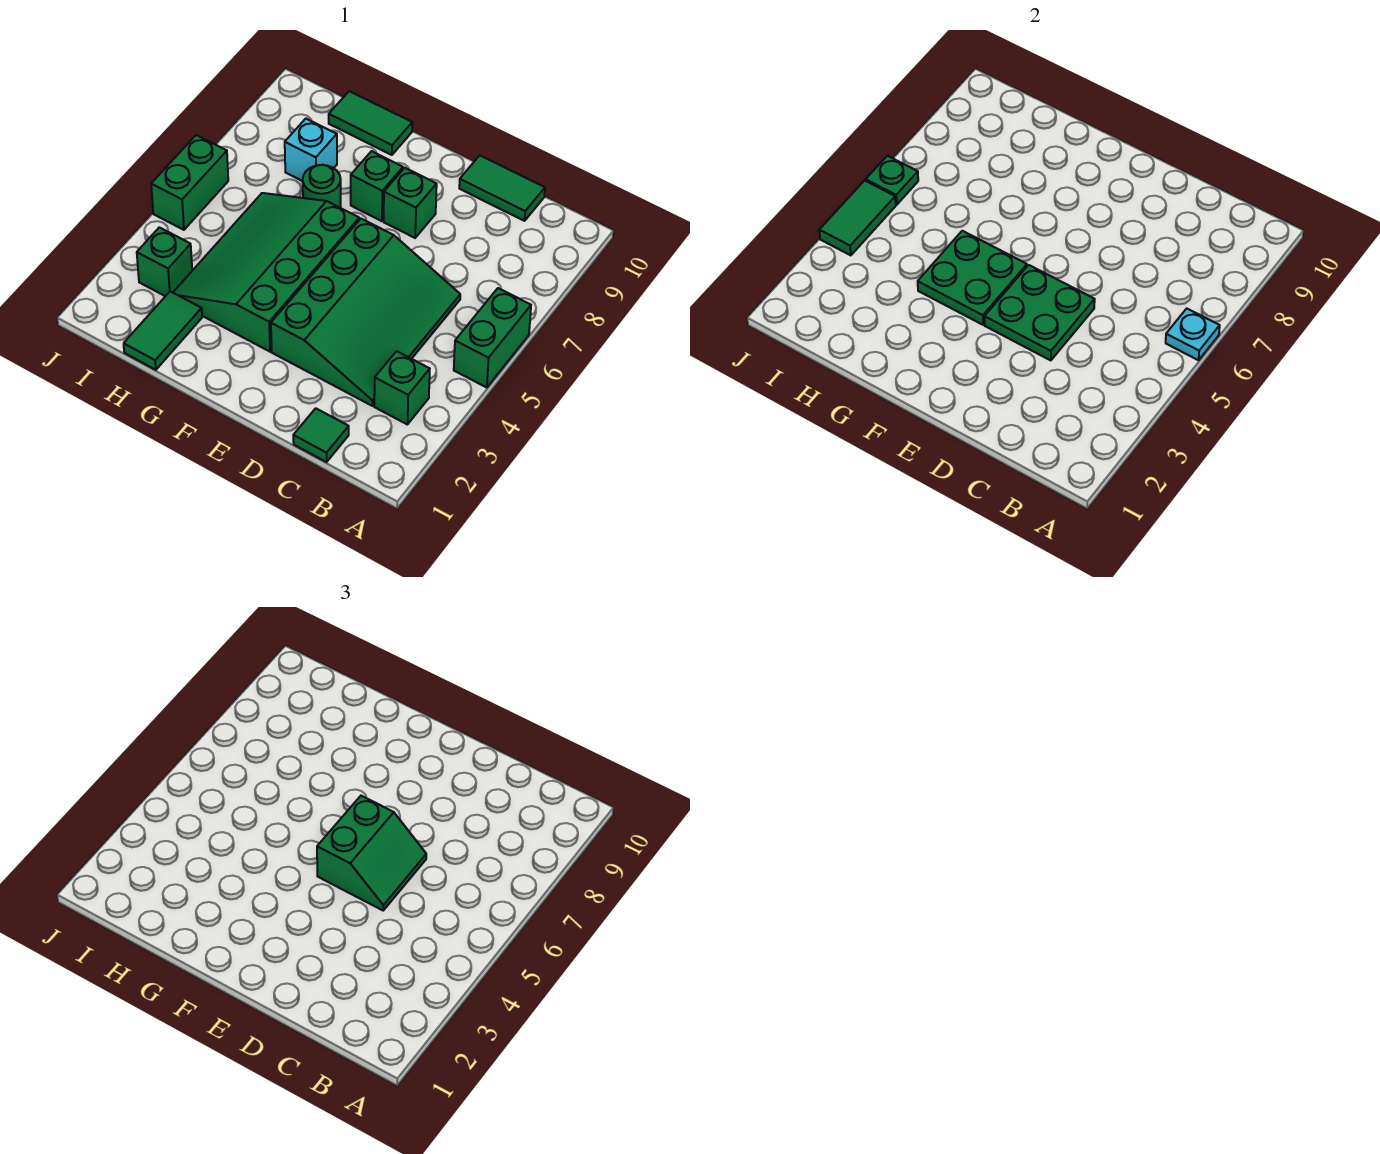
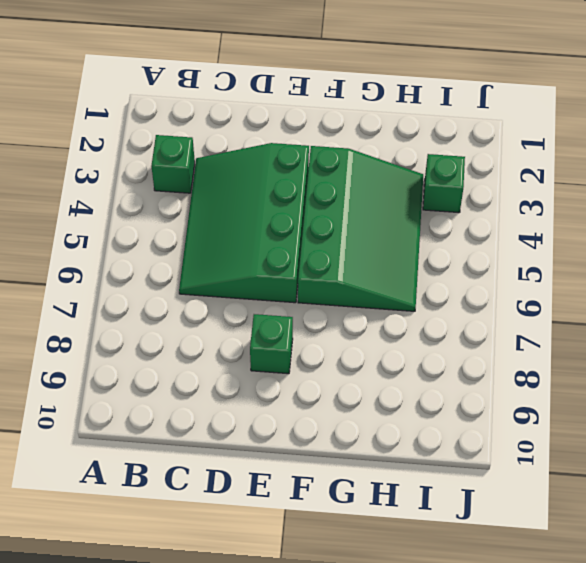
none -> green brick A5:A6 level 1
none -> green tile C1 level 1
none -> green tile C10:D10 level 1

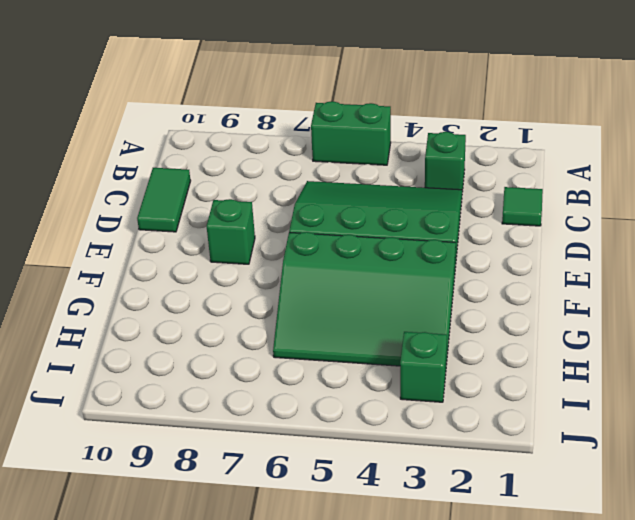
none -> green brick F8 level 1
none -> green round brick G7 level 1
none -> green tile G10:H10 level 1

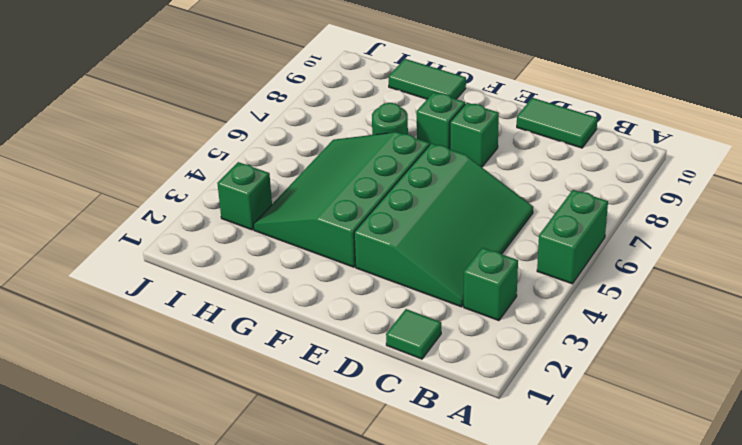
none -> green tile H1:H2 level 1
none -> cyan brick H8 level 1
none -> green brick J5:J6 level 1

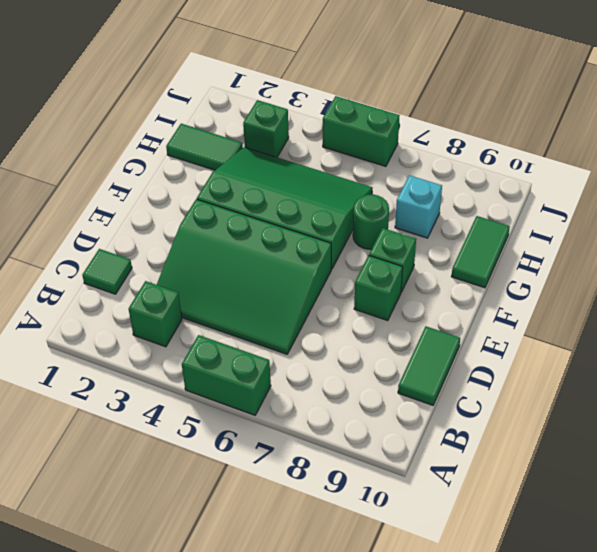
none -> cyan plate A6 level 2
none -> green plate D4:E5 level 2
none -> green plate F4:G5 level 2

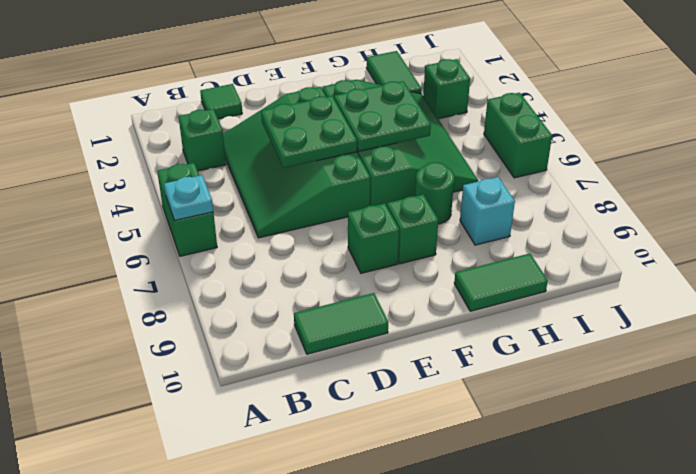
none -> green tile J4:J5 level 2
none -> green plate J6 level 2
none -> green slope D5:E6 level 3 top E

